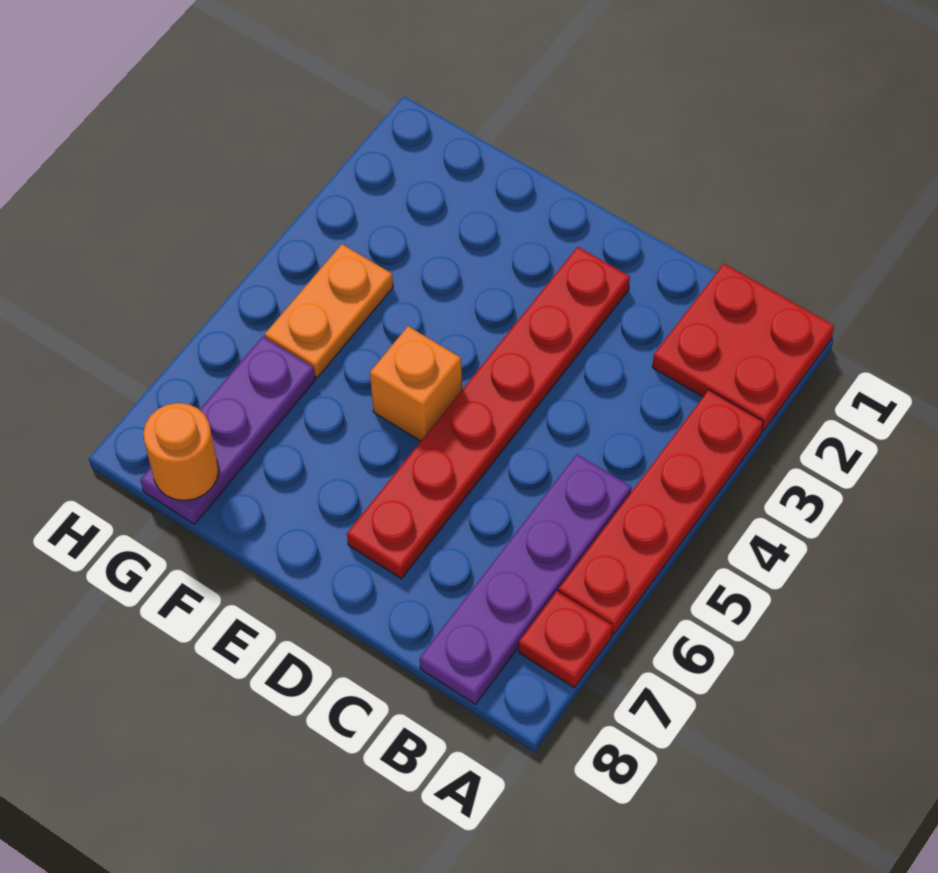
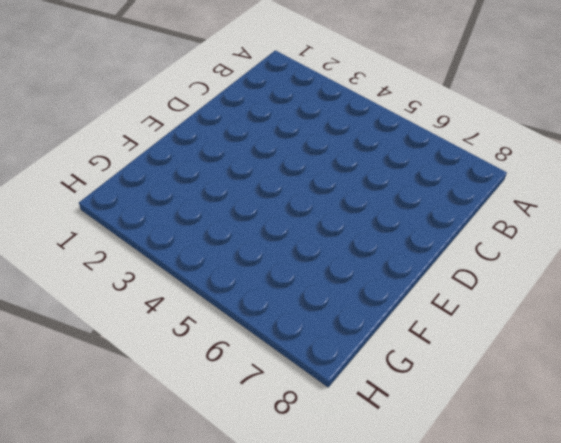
none -> red plate A1:B2 level 1
none -> red plate A3:A6 level 1

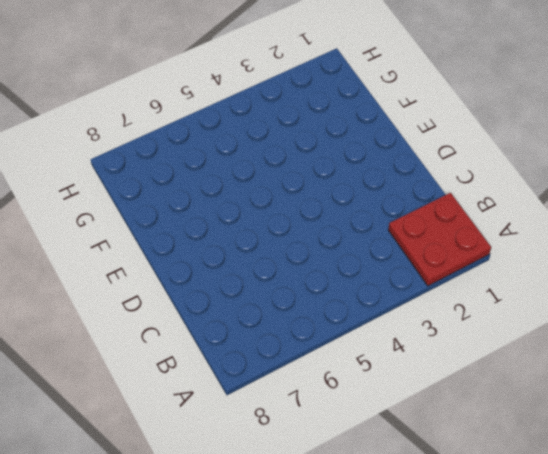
none -> red plate A3:A6 level 1
none -> red plate A7 level 1

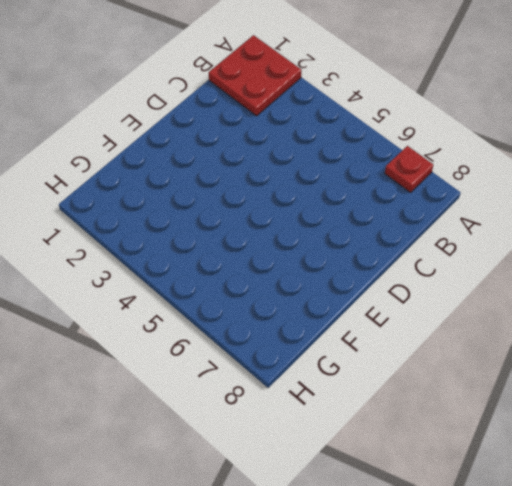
none -> red plate A3:A6 level 1
none -> purple plate B5:B8 level 1

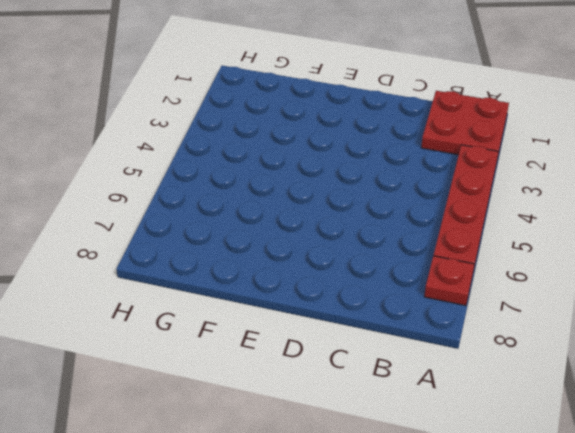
none -> purple plate B5:B8 level 1
none -> red plate D2:D7 level 1

